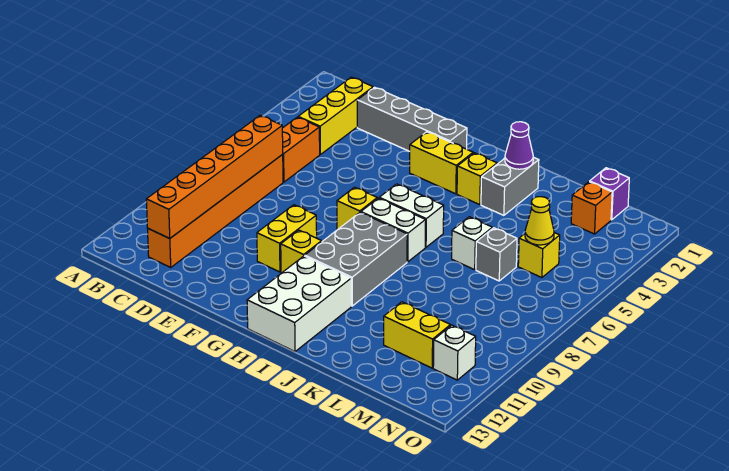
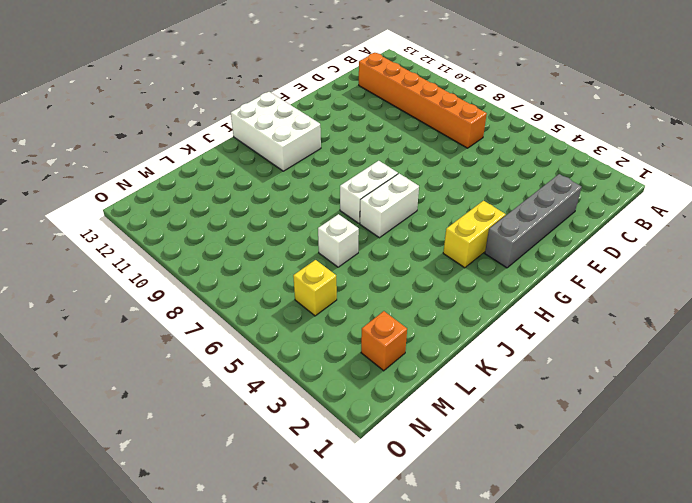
none -> yellow brick C2:C4 level 1
none -> orange brick C5:C6 level 1
none -> yellow brick F9:F10 level 1

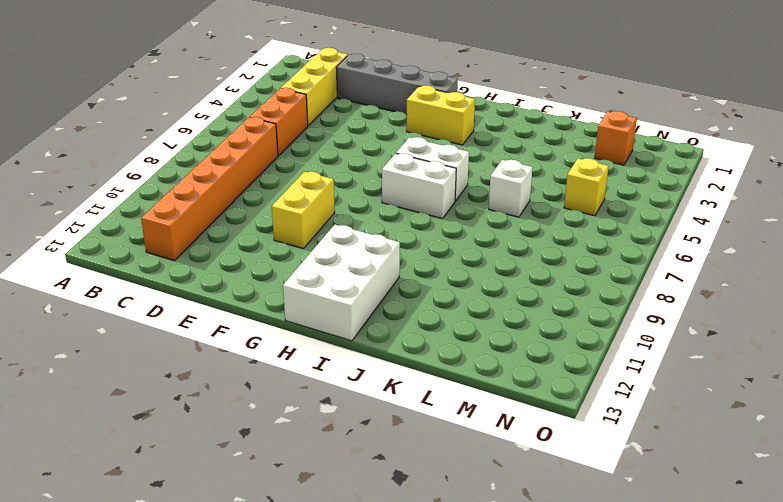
none -> yellow brick G7 level 1
none -> yellow brick G10 level 1
none -> grey brick H8:I10 level 1

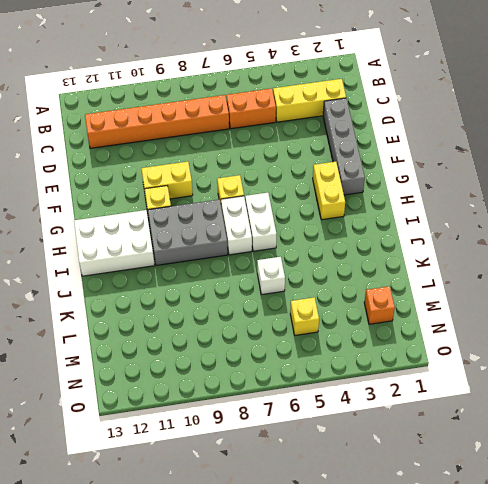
none -> yellow brick I3 level 1
none -> grey brick J2:J3 level 1
none -> grey brick L6 level 1

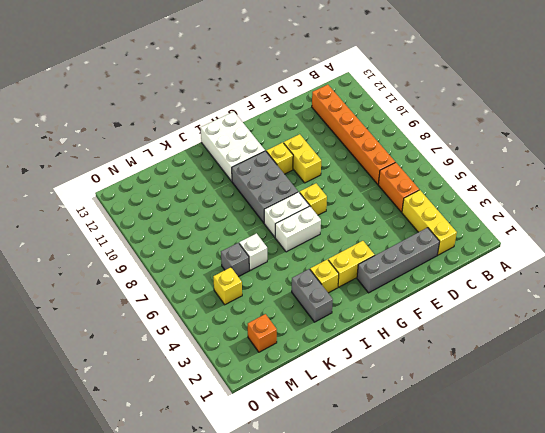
none -> yellow brick L11:M11 level 1
none -> purple brick M1 level 1
none -> white brick N11 level 1

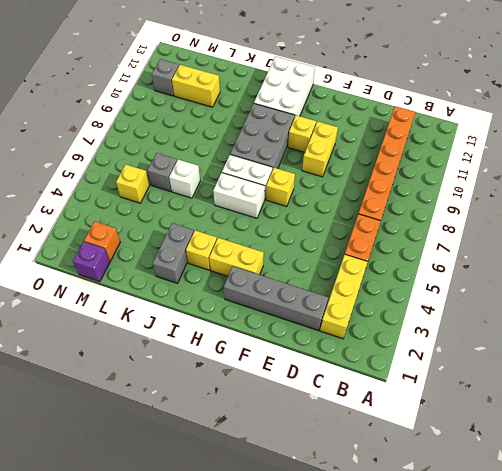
grey brick N11 level 1 -> white brick N11 level 1
none -> orange brick C7:C12 level 2
none -> purple cone J2 level 2
none -> yellow cone M5 level 2

